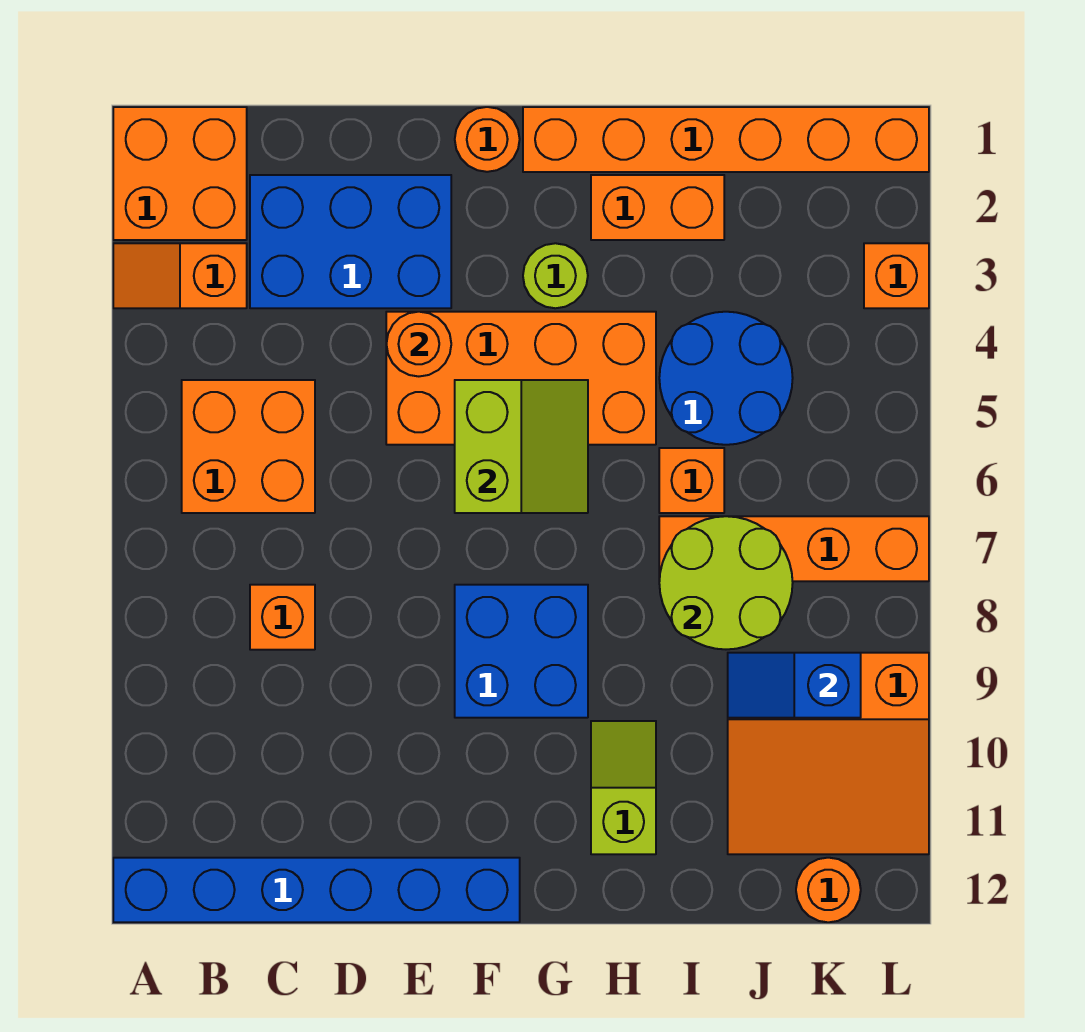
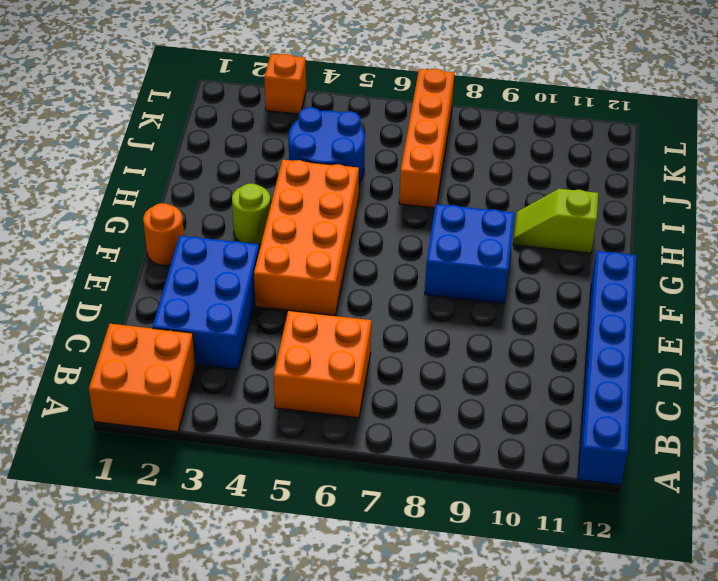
none -> orange slope A3:B3 level 1 top B
none -> orange brick C8 level 1
none -> orange brick G1:L1 level 1

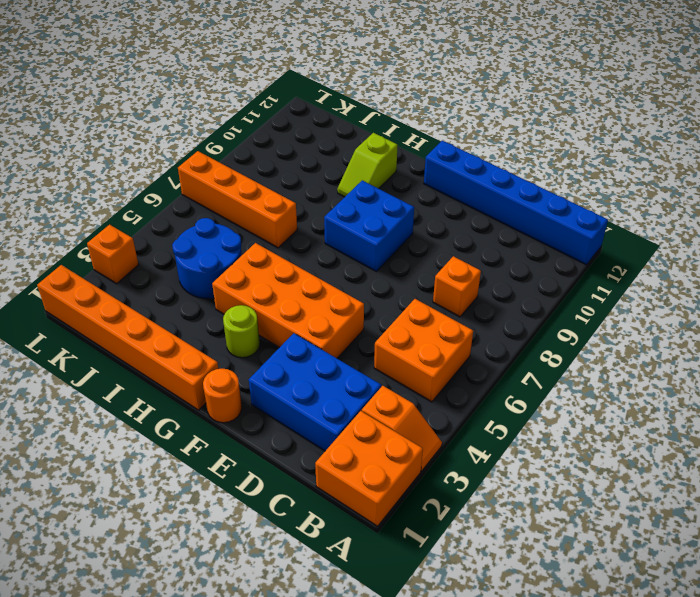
none -> orange brick H2:I2 level 1
none -> orange brick I6 level 1
none -> orange slope J9:L11 level 1 top 9

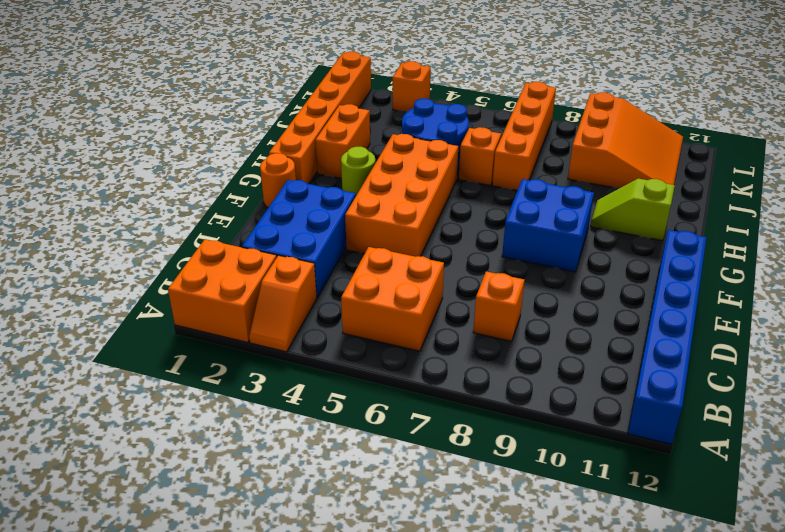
none -> orange round brick K12 level 1
none -> orange round brick E4 level 2
none -> lime slope F5:G6 level 2 top F

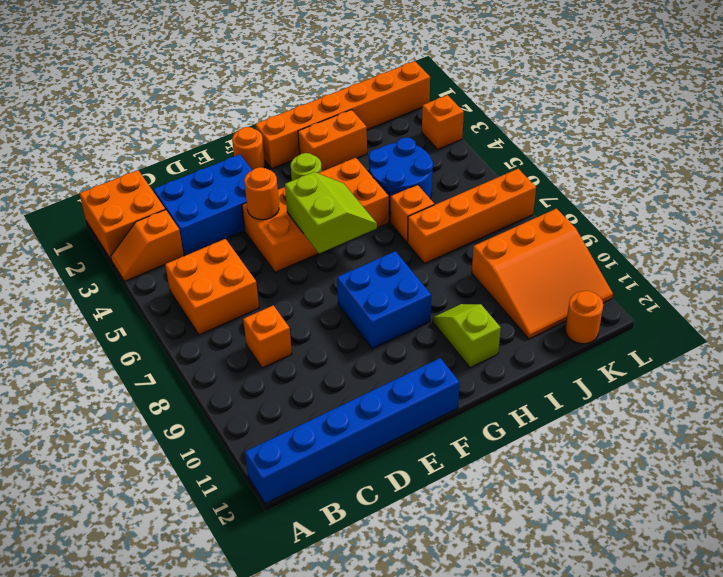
none -> lime round brick I7:J8 level 2
none -> blue slope J9:K9 level 2 top K

